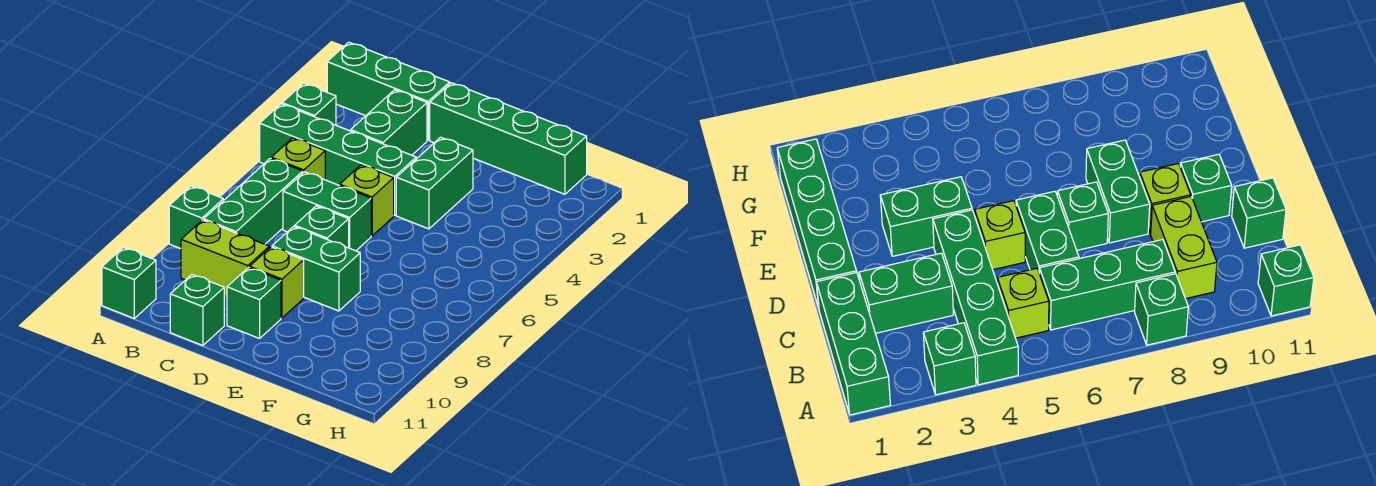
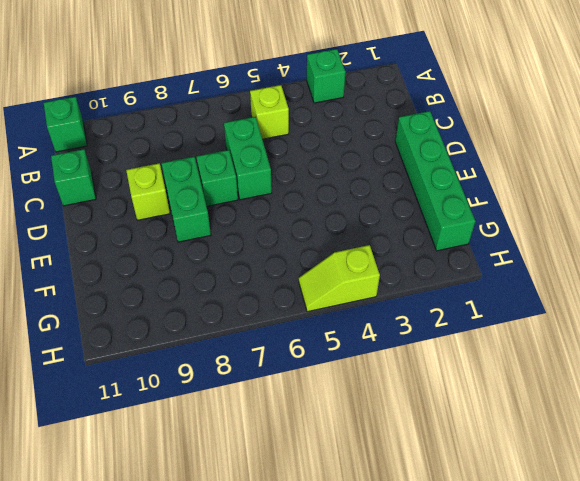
lime slope H4:H5 level 1 top 4 -> none
none -> green brick A1:C1 level 1
none -> green brick A4:D4 level 1
none -> green brick A8 level 1

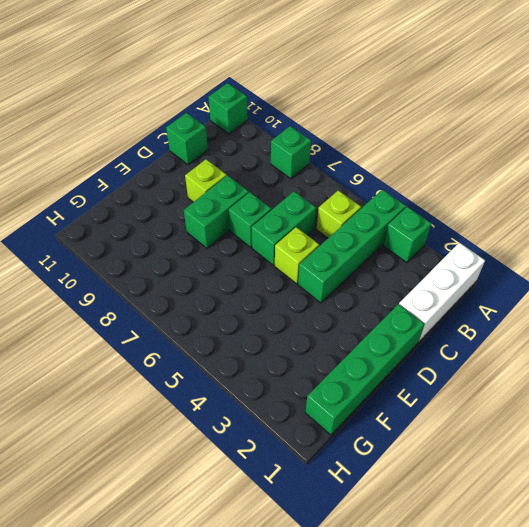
white brick A1:C1 level 1 -> green brick A1:C1 level 1
none -> green brick B6:B8 level 1
none -> lime brick B9:C9 level 1
none -> green brick C2:C3 level 1

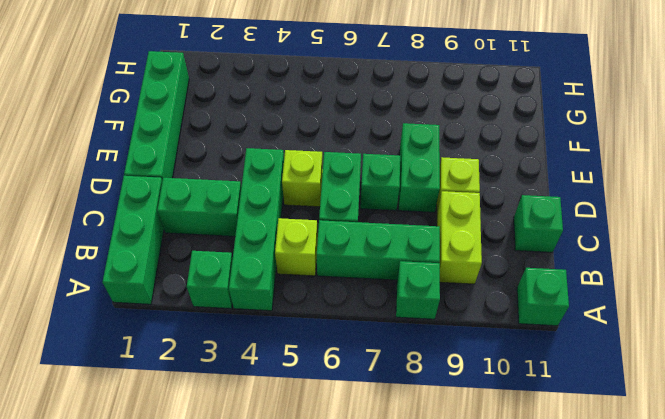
none -> green brick D10 level 1
none -> green brick E3:E4 level 1

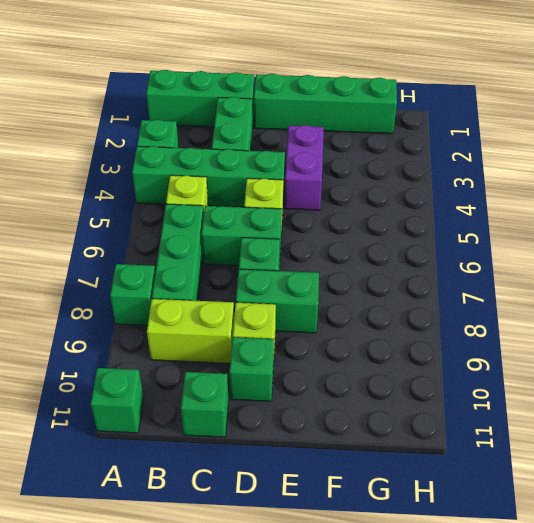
purple brick E3:E4 level 1 -> green brick E3:E4 level 1

